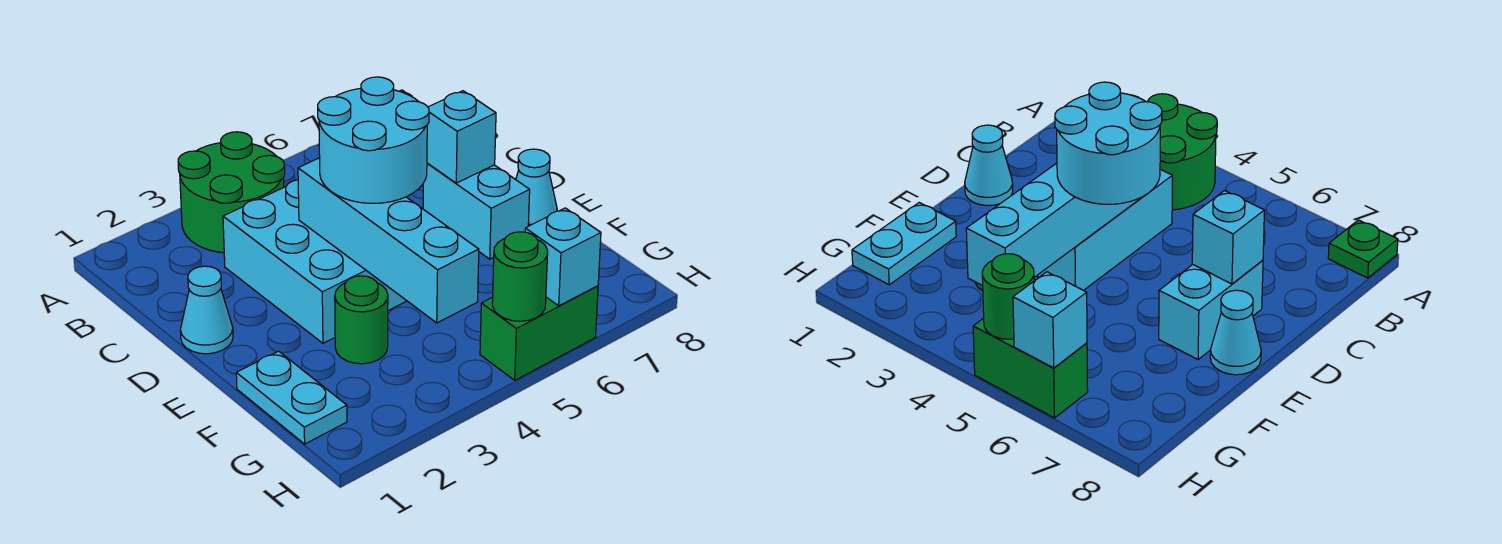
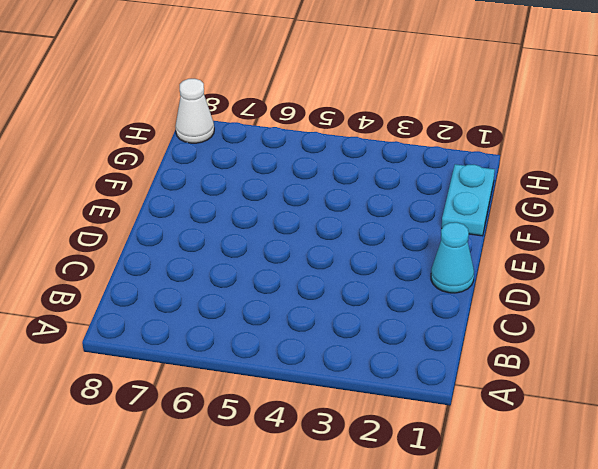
white cone H8 level 1 -> none
none -> green round brick A3:B4 level 1
none -> green plate A8 level 1
none -> cyan brick C3:E4 level 1

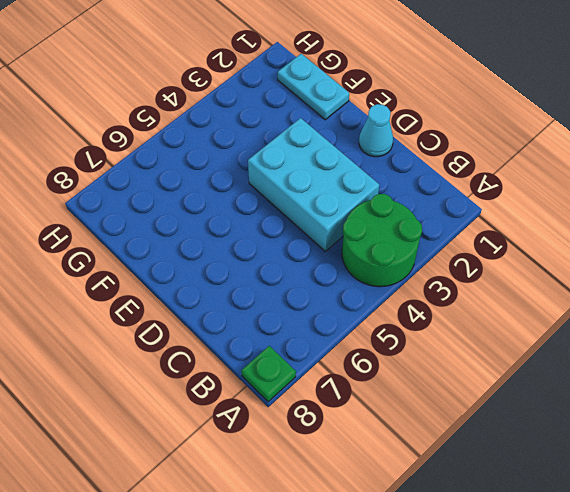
none -> cyan brick D7:E7 level 1
none -> cyan cone E8 level 1
none -> green round brick F3 level 1

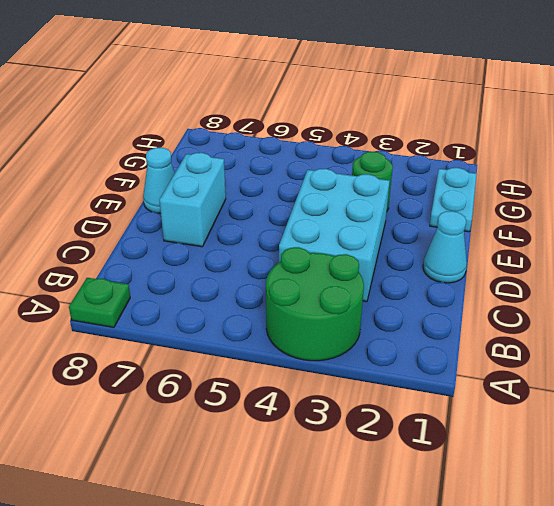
none -> green brick H5:H6 level 1
none -> cyan brick D4:G4 level 2
none -> cyan brick D7 level 2

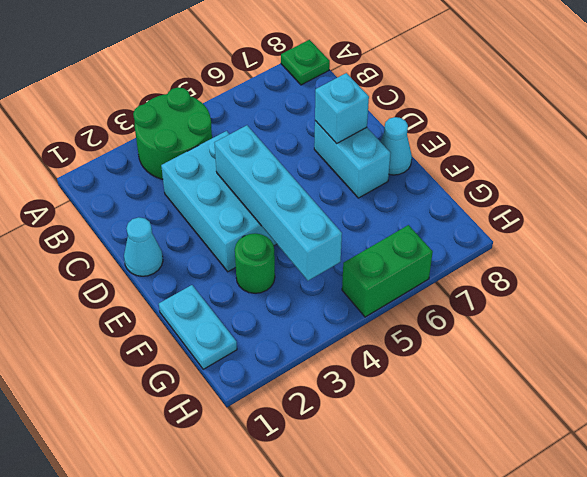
none -> green round brick H5 level 2
none -> cyan brick H6 level 2
none -> cyan round brick D4:E5 level 3

